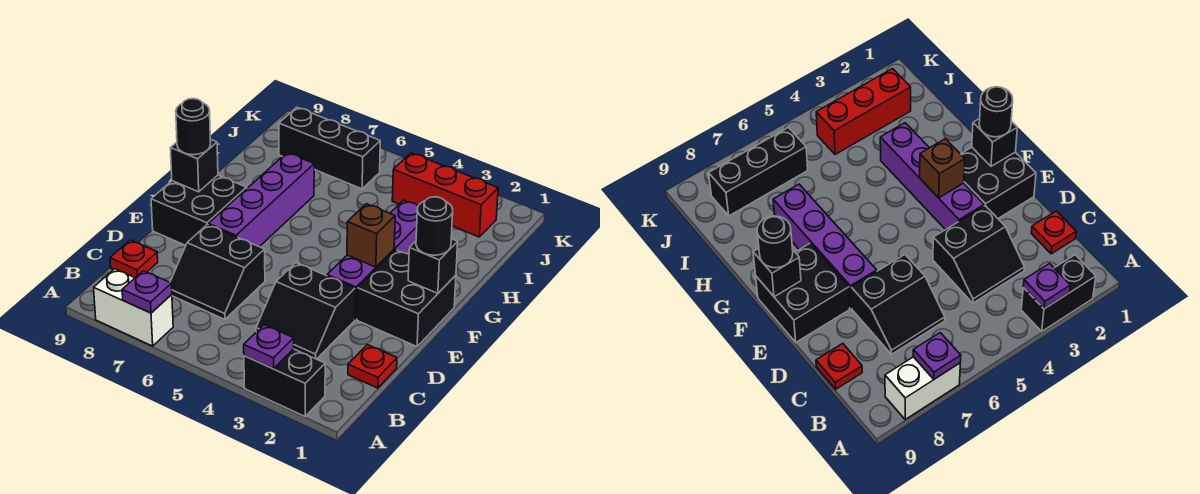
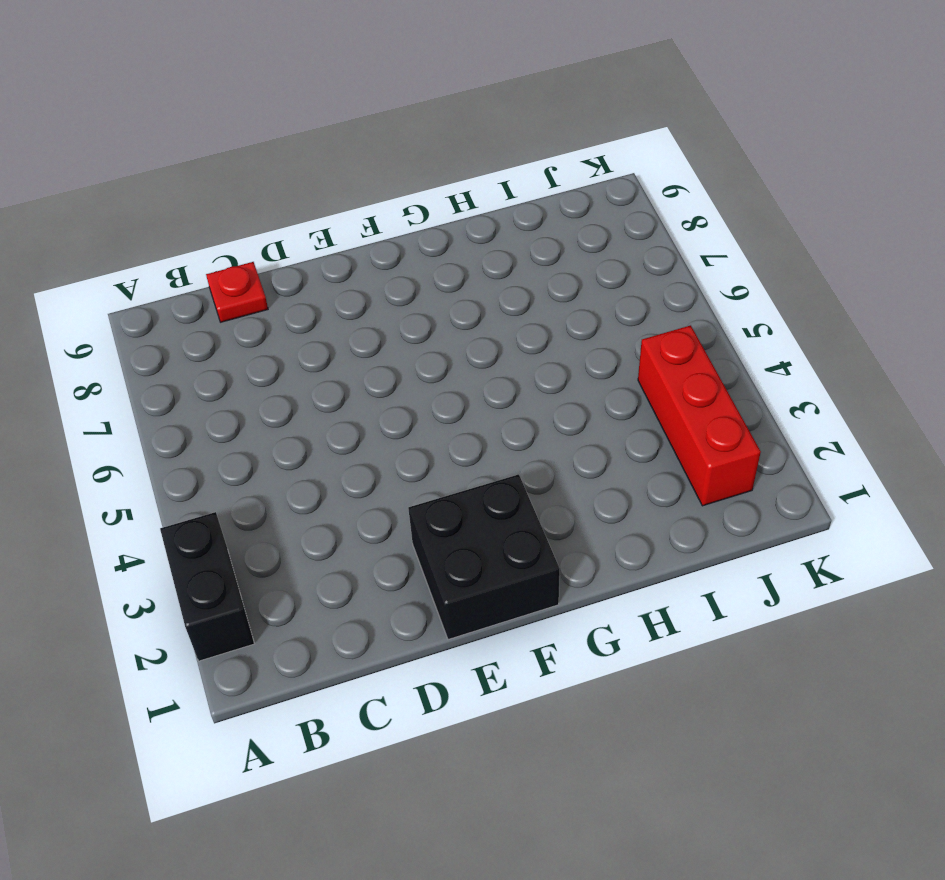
none -> white brick A7:A8 level 1
none -> red plate C1 level 1
none -> black slope C3:D4 level 1 top D

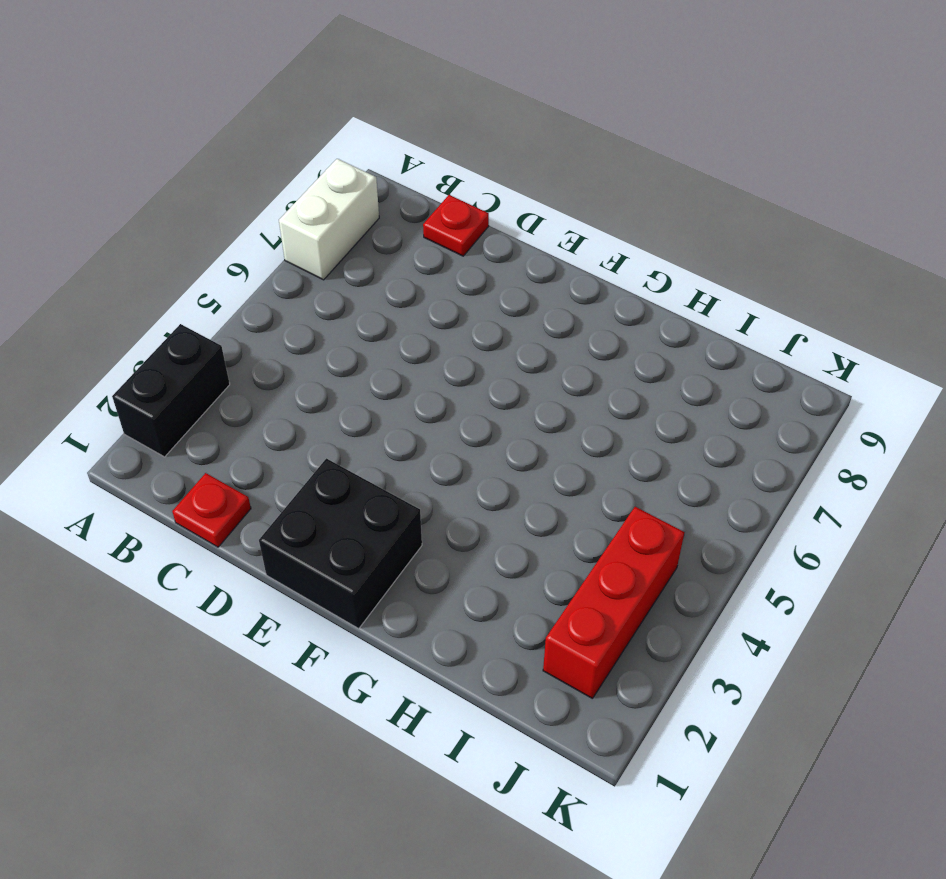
none -> black slope C3:D4 level 1 top D
none -> black slope C6:D7 level 1 top D
none -> purple brick E3:H3 level 1

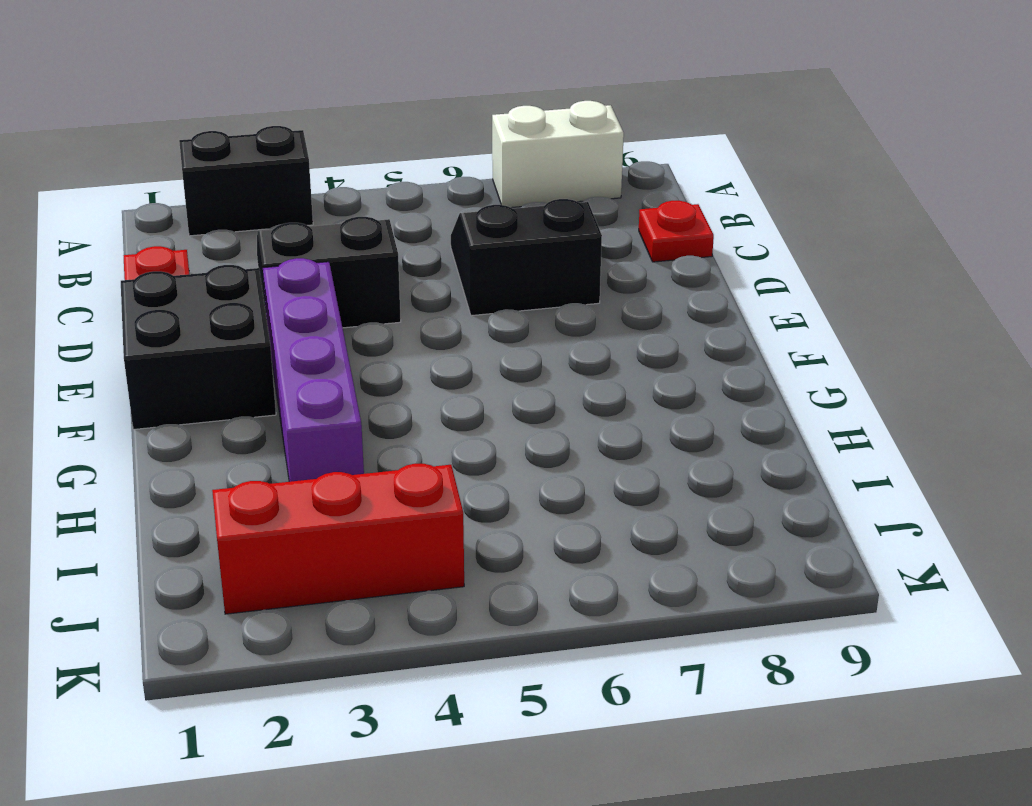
none -> purple brick E7:H7 level 1
none -> black brick E8:F9 level 1
none -> black brick J6:J8 level 1

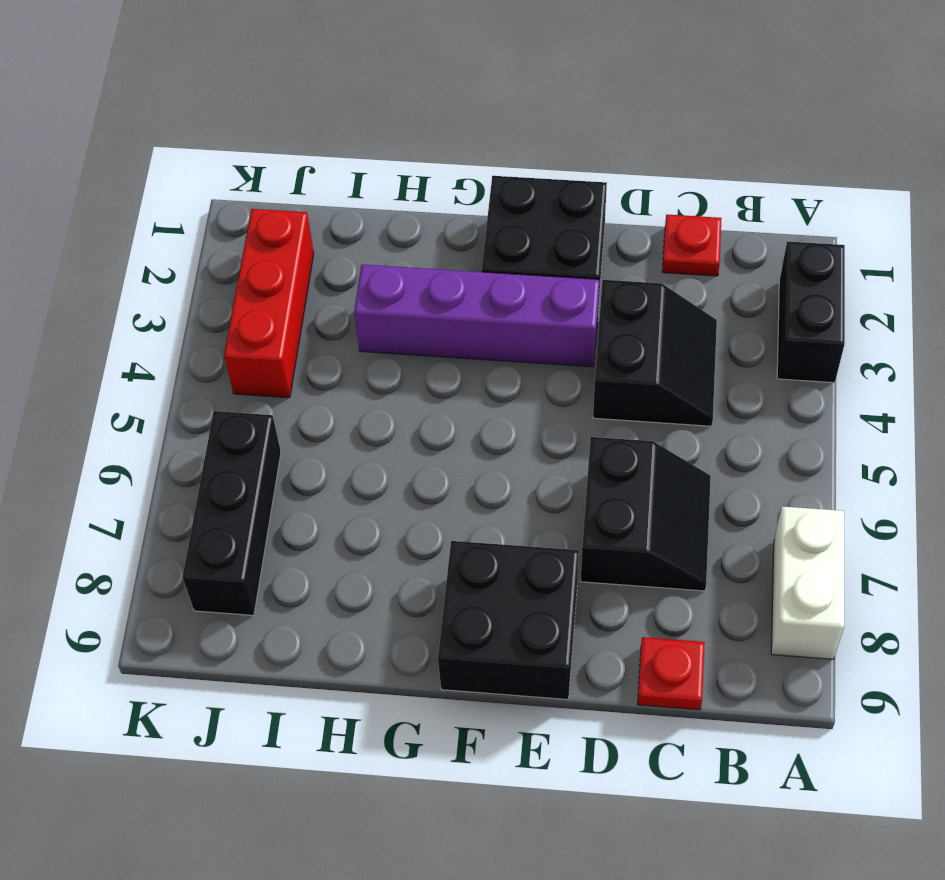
none -> purple brick E7:H7 level 1
none -> purple plate A3 level 2
none -> purple plate A7 level 2

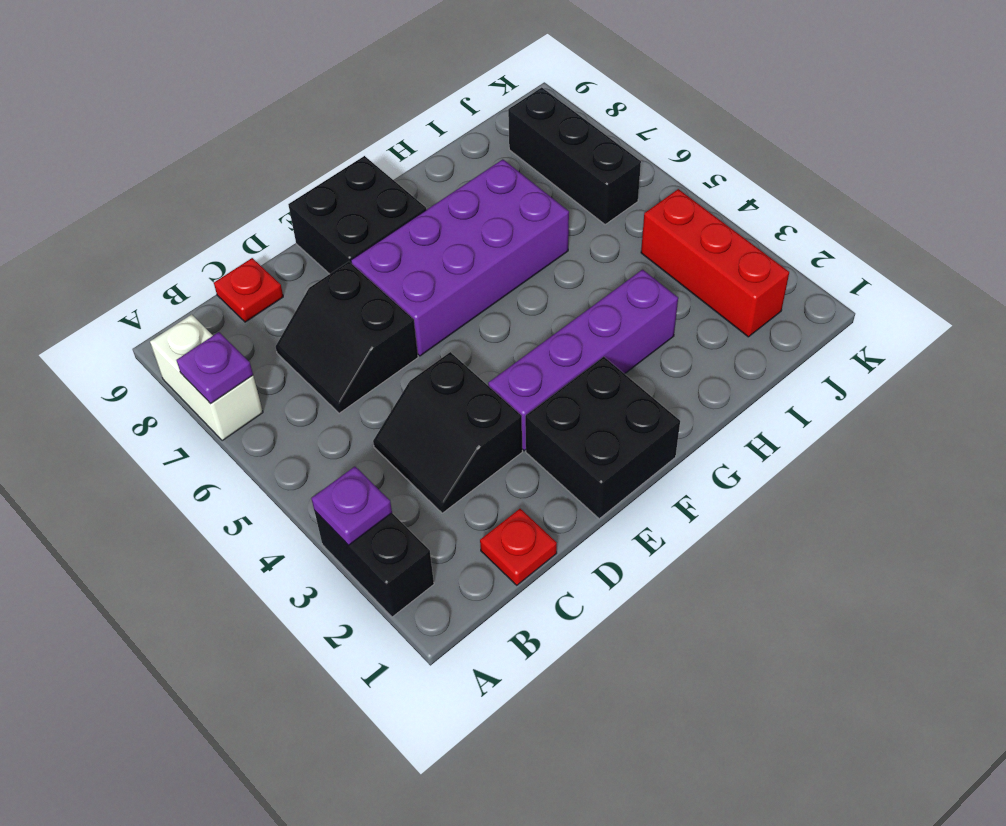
purple brick E6:H7 level 1 -> purple brick E7:H7 level 1
none -> black brick F1 level 2
none -> brown brick F3 level 2
none -> black brick F9 level 2

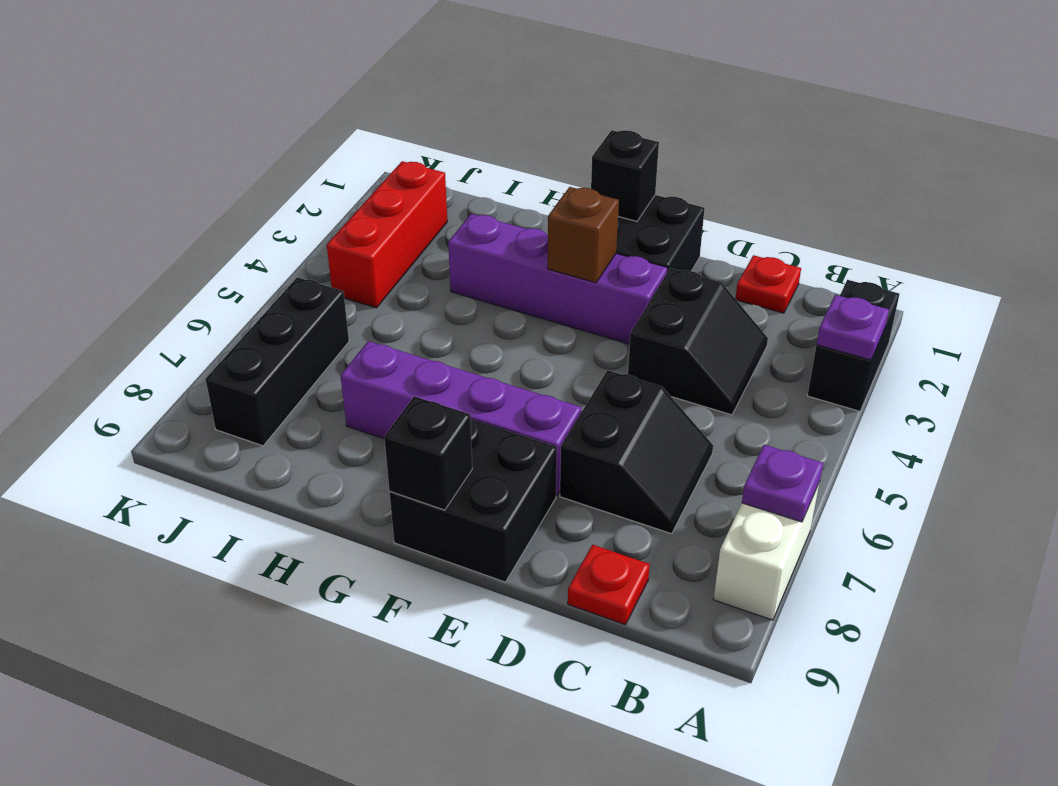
none -> black round brick F1 level 3
none -> black round brick F9 level 3

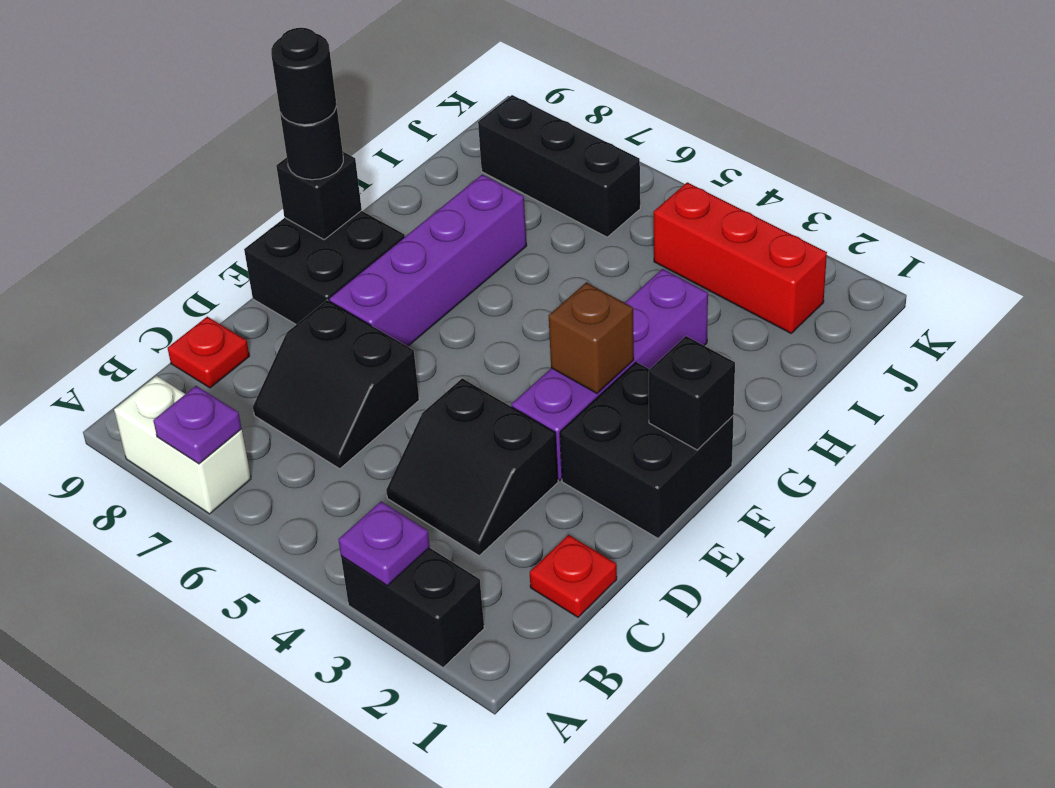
black round brick F9 level 4 -> black round brick F1 level 3

